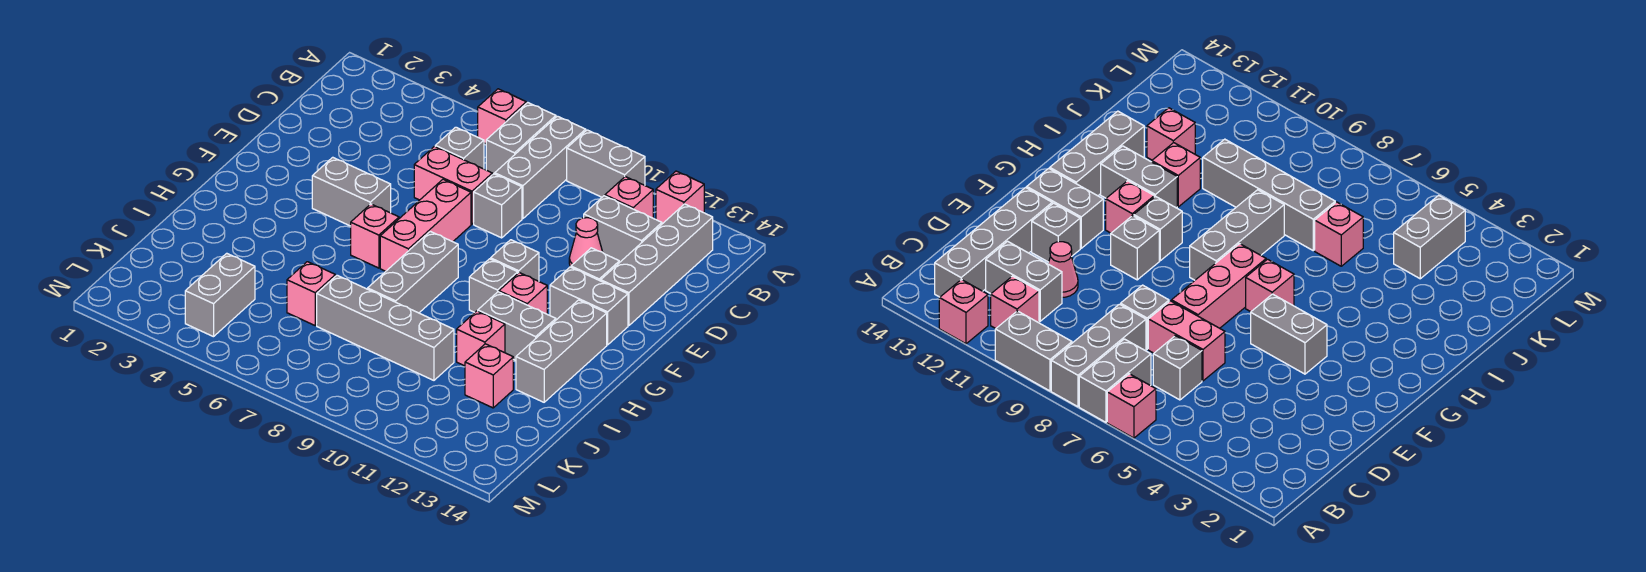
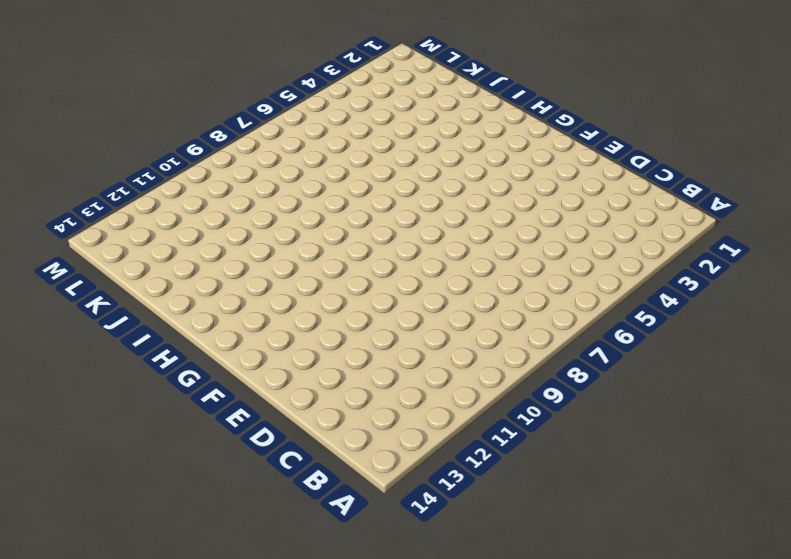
none -> pink brick A6 level 1
none -> grey brick A7:B7 level 1
none -> grey brick A8:C8 level 1

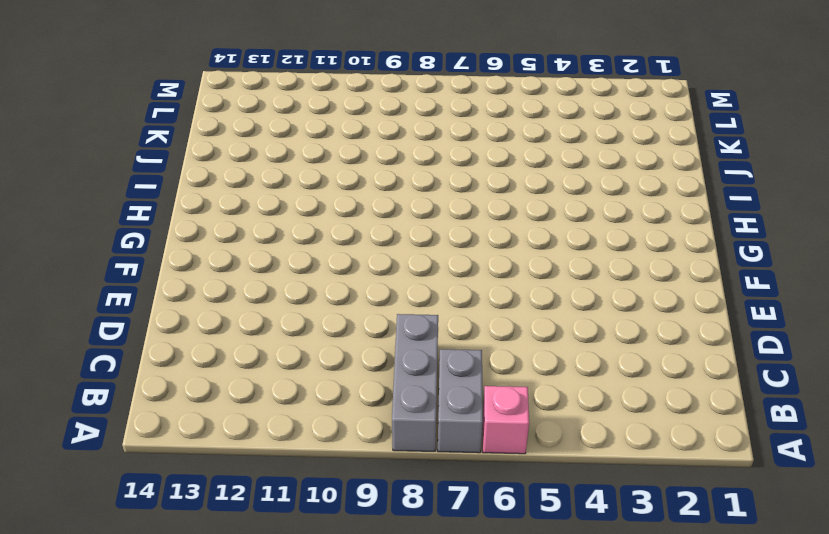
none -> grey brick A9:A10 level 1
none -> pink brick A12 level 1
none -> pink brick B11 level 1

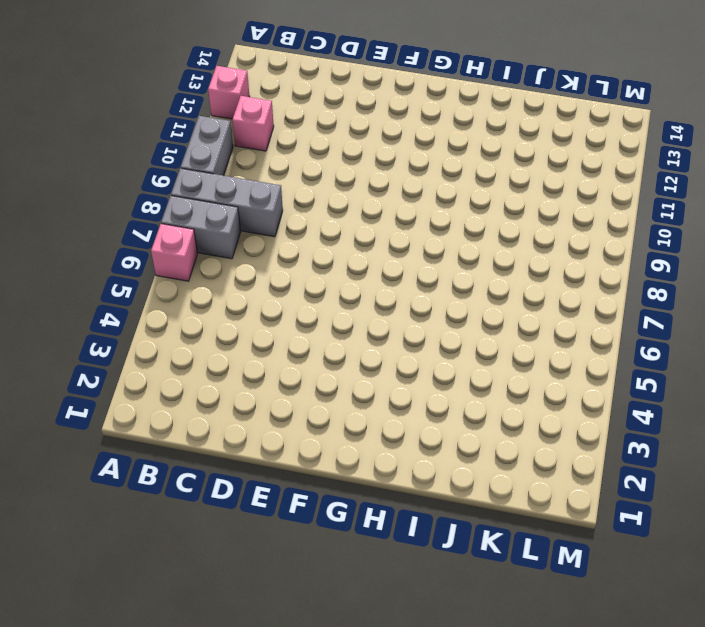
none -> grey brick B13:E13 level 1
none -> grey brick C6 level 1
none -> grey brick C11:C12 level 1

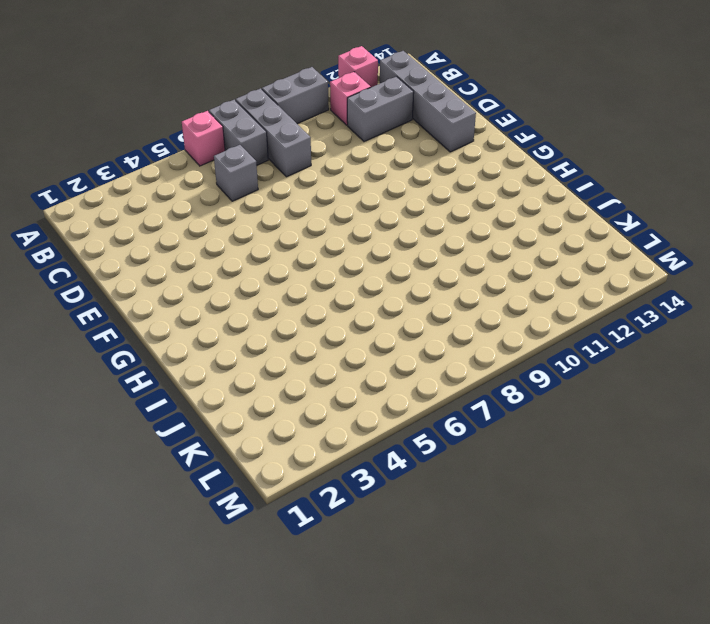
none -> pink brick D6:D7 level 1
none -> grey brick D8 level 1
none -> pink cone D11 level 1

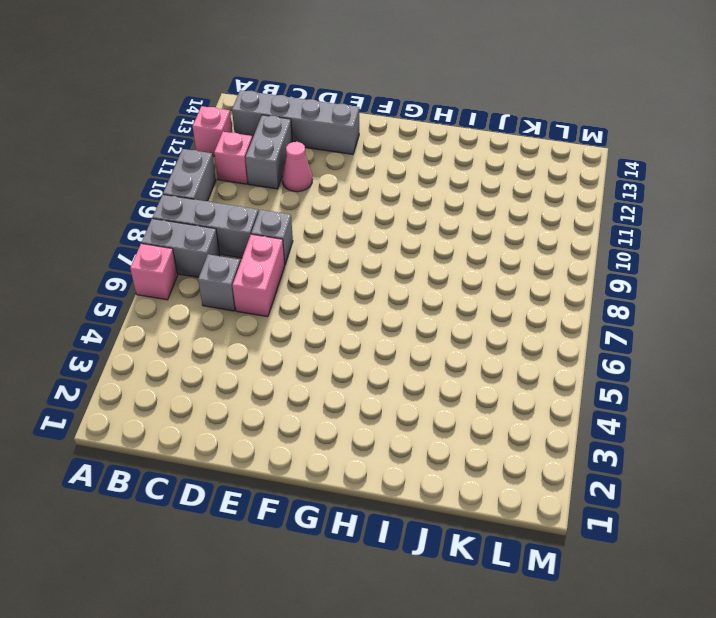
none -> pink brick E7:G7 level 1
none -> grey brick E12 level 1
none -> grey brick F4:F5 level 1

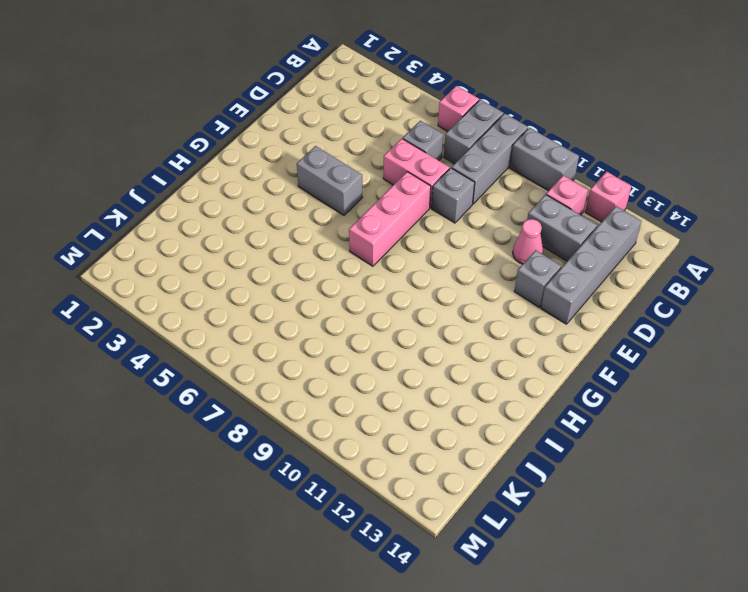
none -> grey brick F10 level 1
none -> grey brick F12:F13 level 1
none -> pink brick G6 level 1

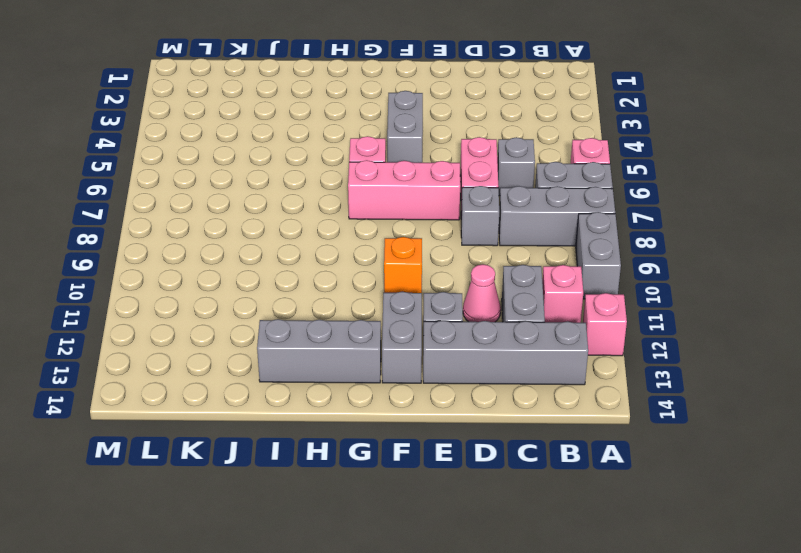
orange brick F10 level 1 -> grey brick F10 level 1
none -> grey brick G8:I8 level 1
none -> grey brick G10 level 1
none -> pink brick G11 level 1

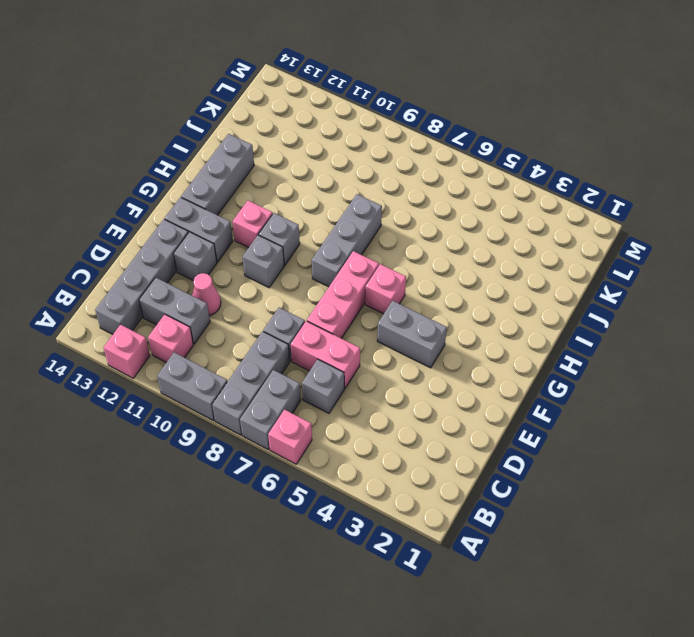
none -> grey brick H11:H12 level 1
none -> pink brick I11 level 1
none -> pink brick J6 level 1

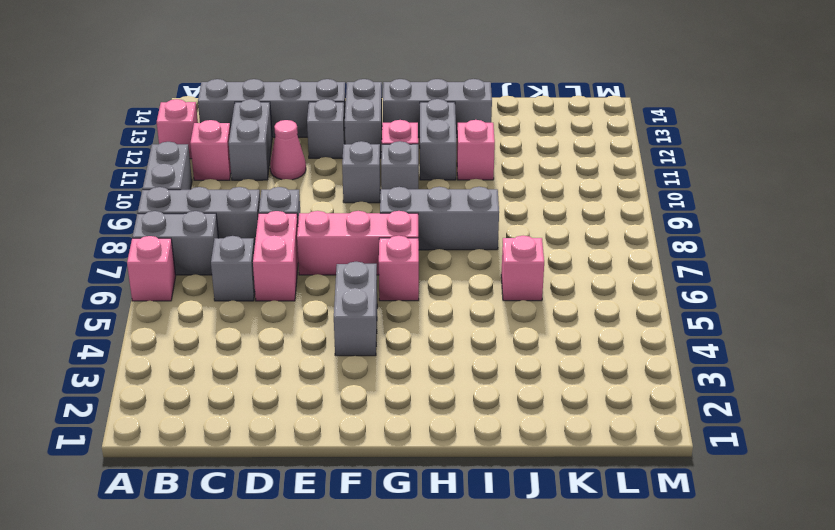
none -> grey brick J7:J10 level 1
none -> pink brick J12 level 1
none -> grey brick K4:L4 level 1

